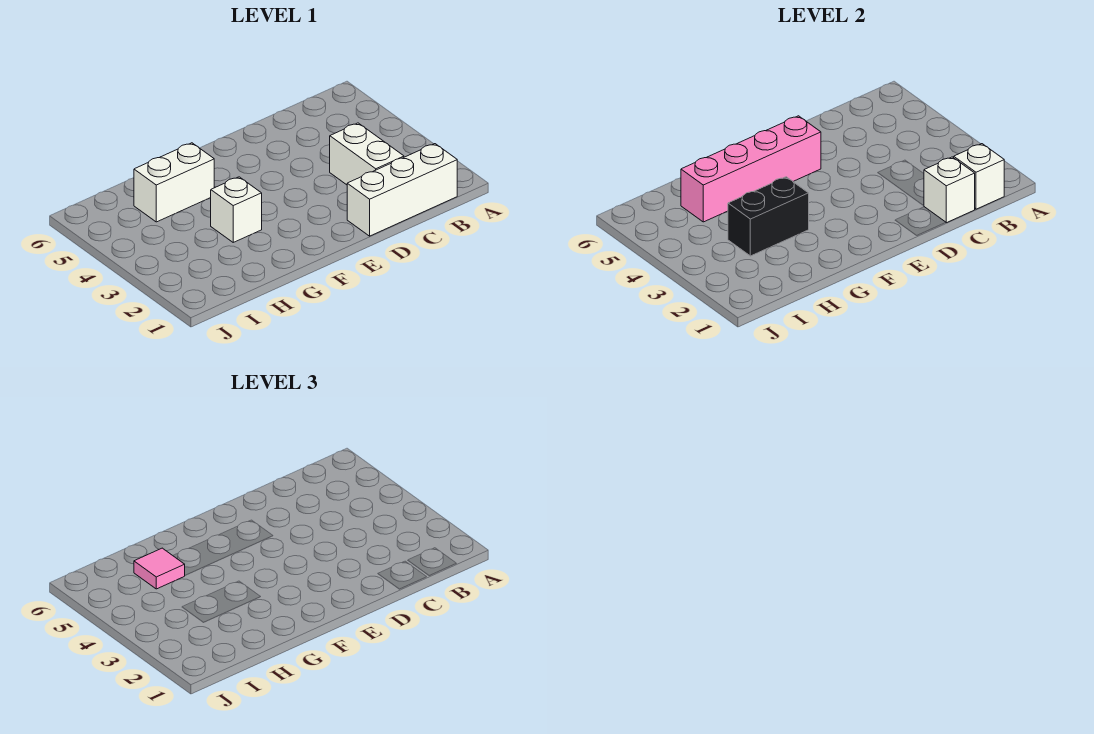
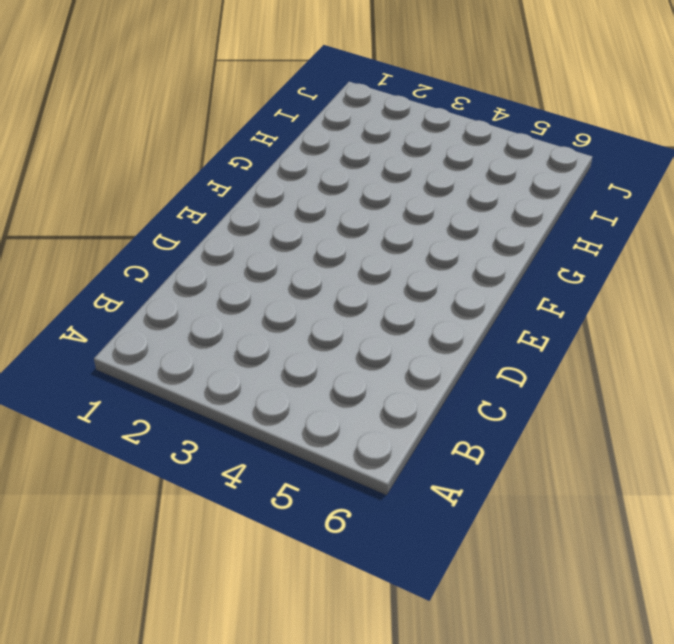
none -> white brick B1:D1 level 1
none -> white brick C2:C3 level 1

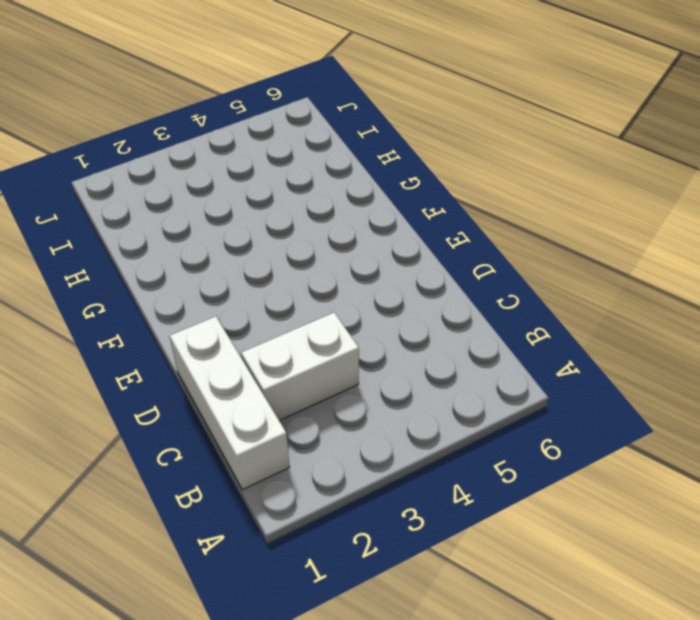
none -> white brick G3 level 1
none -> white brick G5:H5 level 1

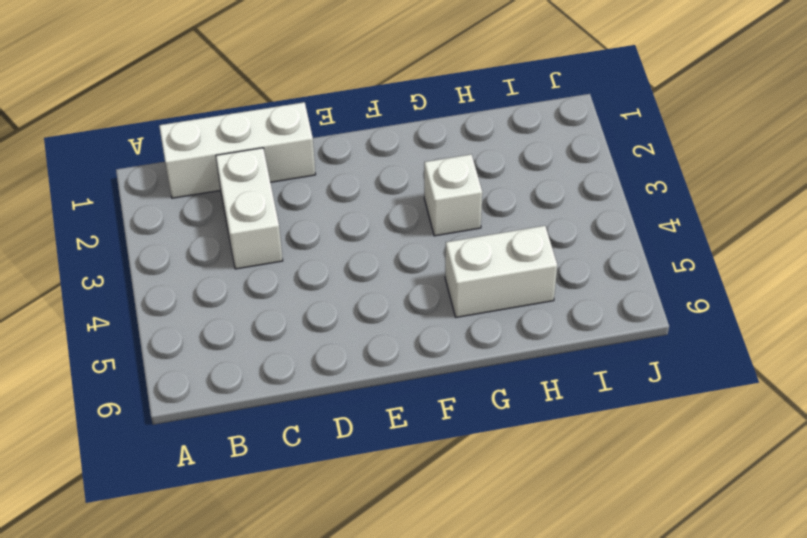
none -> white brick B1 level 2
none -> white brick C1 level 2

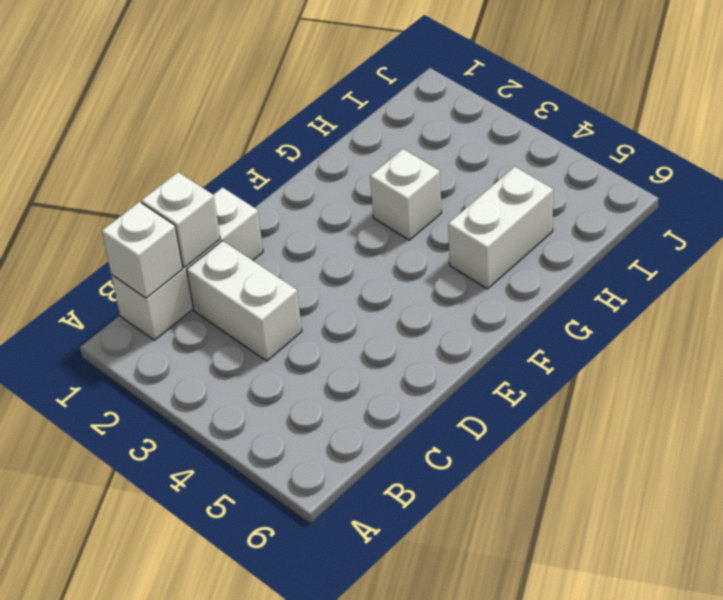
none -> pink brick E5:H5 level 2
none -> black brick G3:H3 level 2

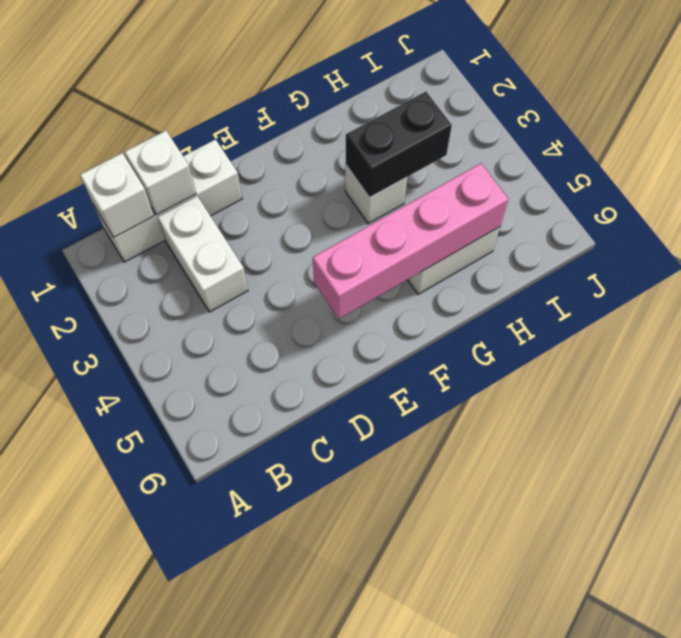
none -> pink tile H5 level 3

